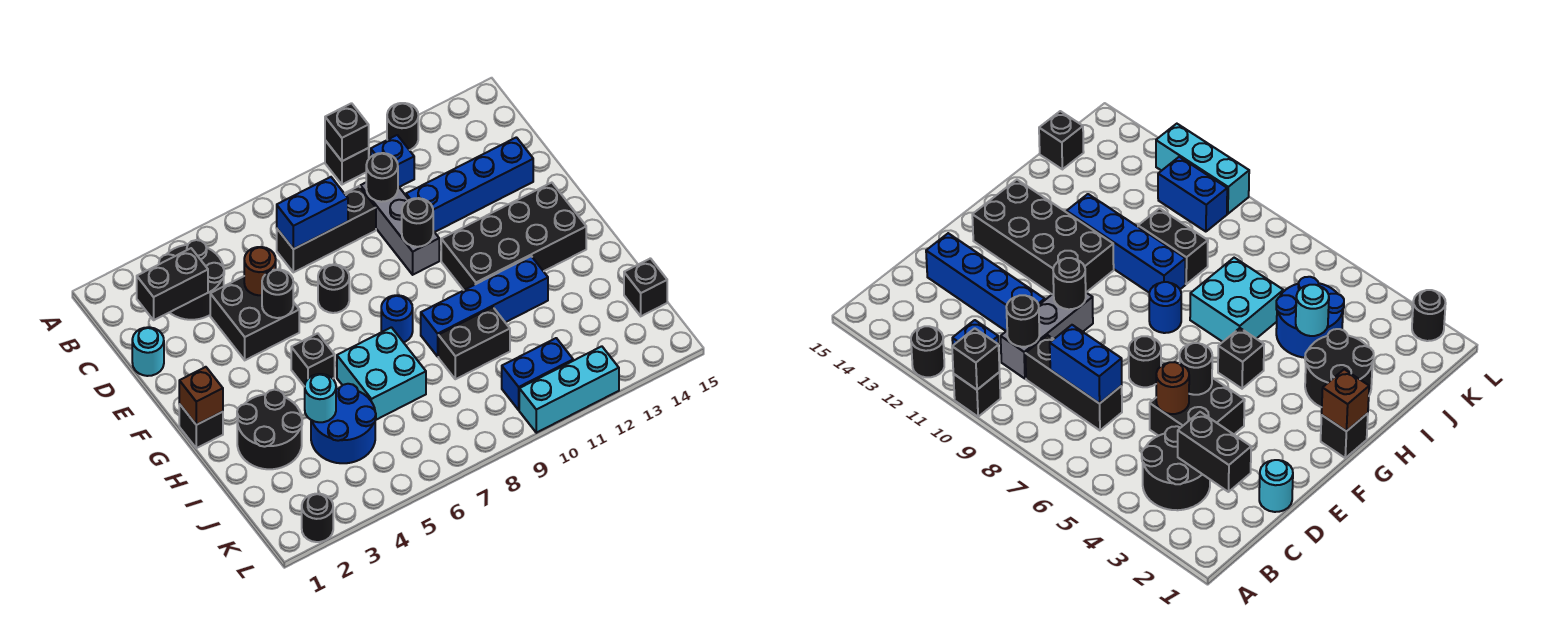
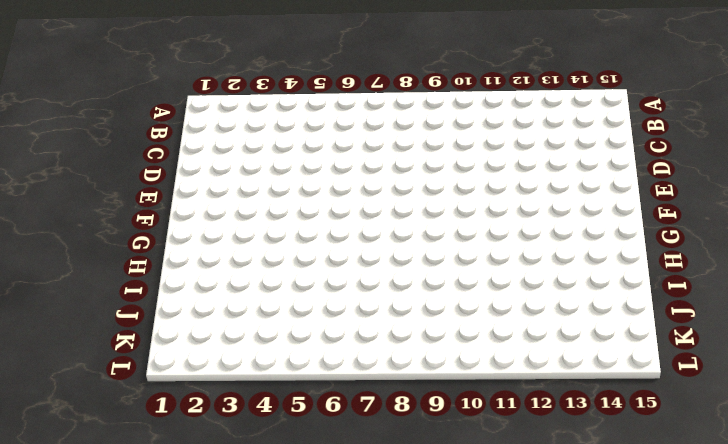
none -> black brick A10 level 1
none -> black round brick A12 level 1
none -> black round brick B3:C4 level 1
none -> blue brick B11 level 1

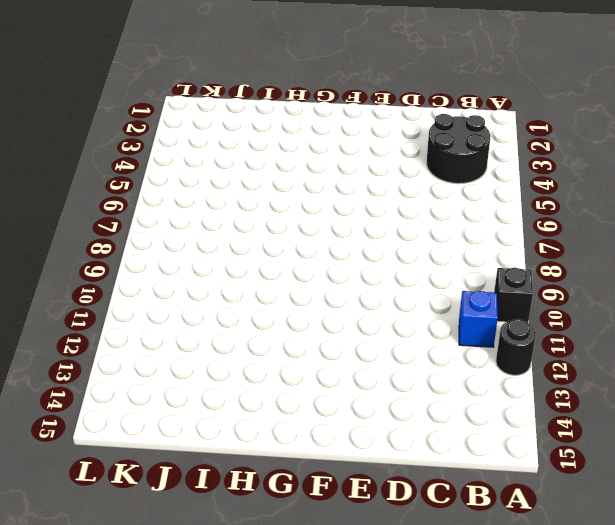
none -> black brick C7:C9 level 1
none -> grey brick C10:E10 level 1
none -> cyan round brick D1 level 1
none -> black brick D4:E5 level 1

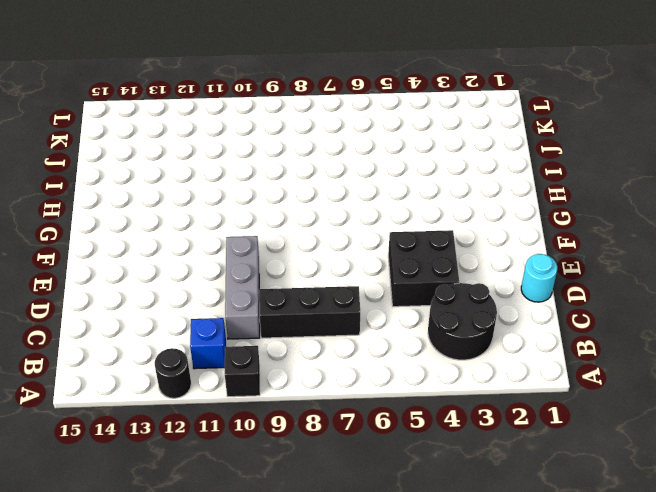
none -> blue brick D11:D14 level 1
none -> black round brick E7 level 1
none -> black brick F11:G14 level 1
none -> black brick G1 level 1

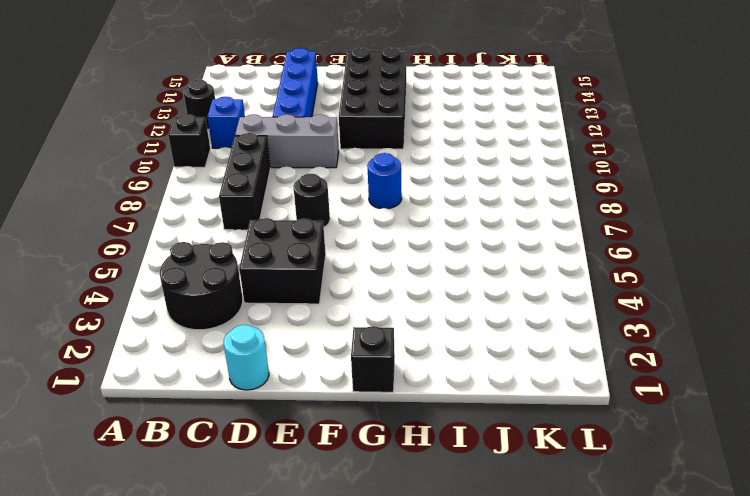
none -> black brick G5 level 1
none -> black round brick H2:I3 level 1
none -> cyan brick H6:I7 level 1
none -> blue brick H9:H12 level 1

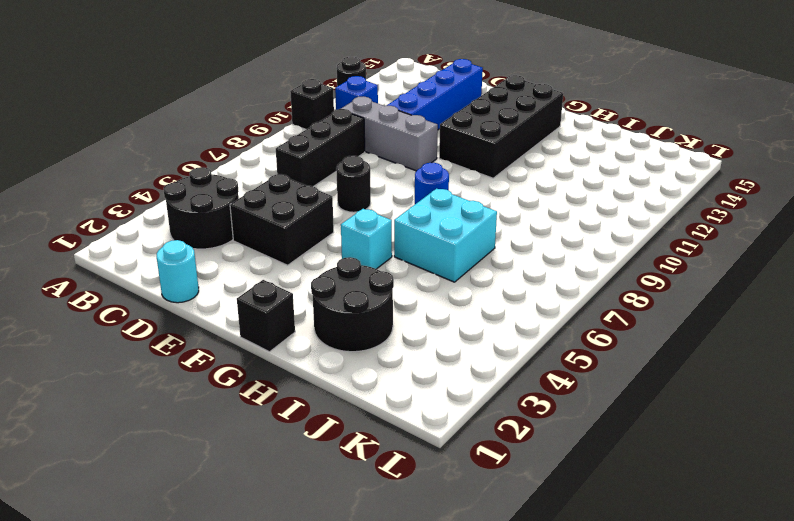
cyan brick G5 level 1 -> black brick G5 level 1
none -> blue brick H9:H12 level 1
none -> blue round brick I4:J5 level 1
none -> black brick I9:I10 level 1
none -> black brick J15 level 1

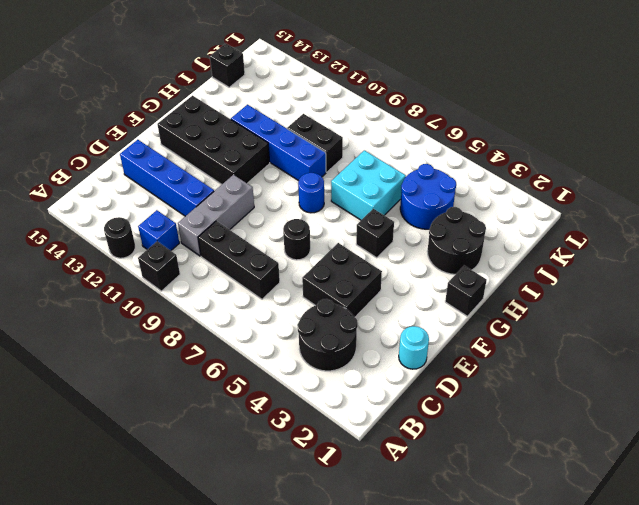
none -> blue brick K10:K11 level 1
none -> black round brick L2 level 1
none -> cyan brick L10:L12 level 1
none -> black brick A10 level 2

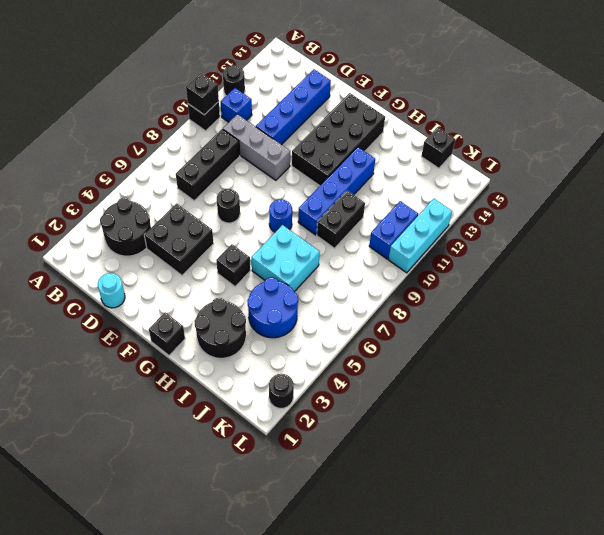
none -> black brick C2:C3 level 2
none -> blue brick C7:C8 level 2
none -> black round brick C10 level 2
none -> brown round brick D5 level 2

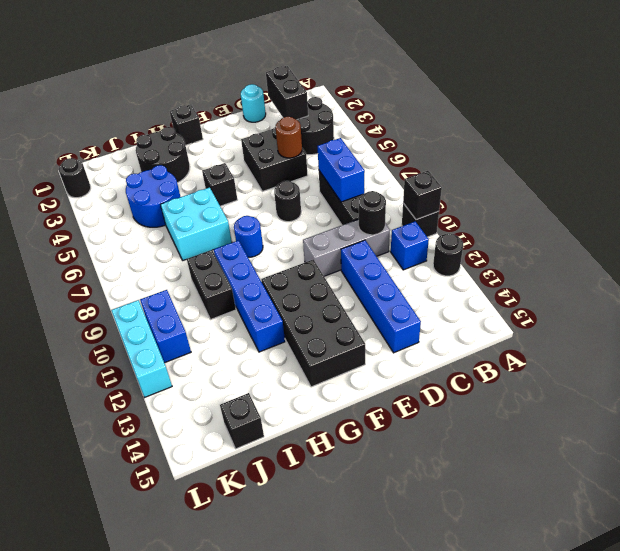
none -> black round brick E5 level 2
none -> black round brick E10 level 2
none -> brown brick G1 level 2
none -> cyan round brick I4 level 2

